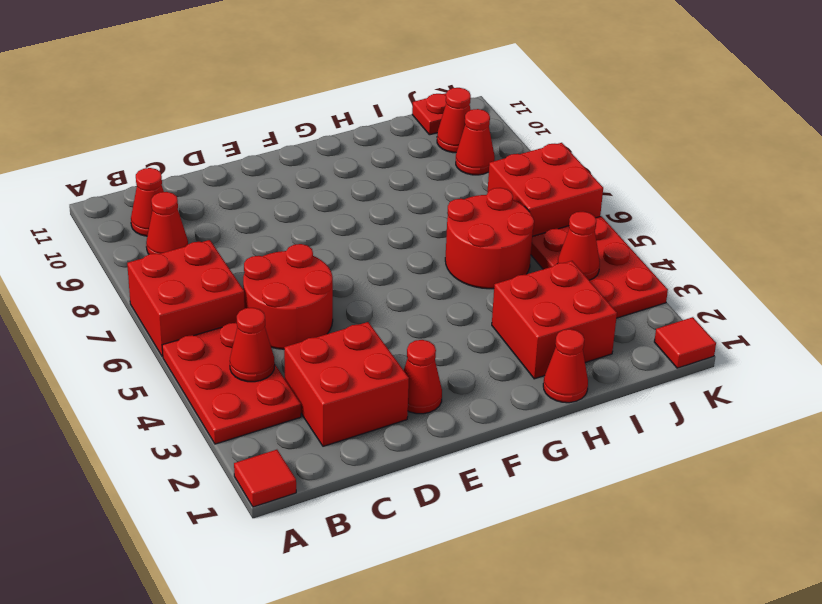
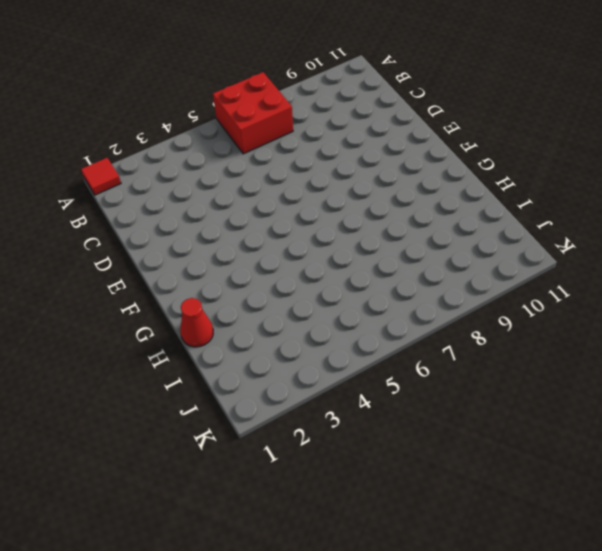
none -> red plate A3:B5 level 1
none -> red cone B9 level 1
none -> red cone B10 level 1

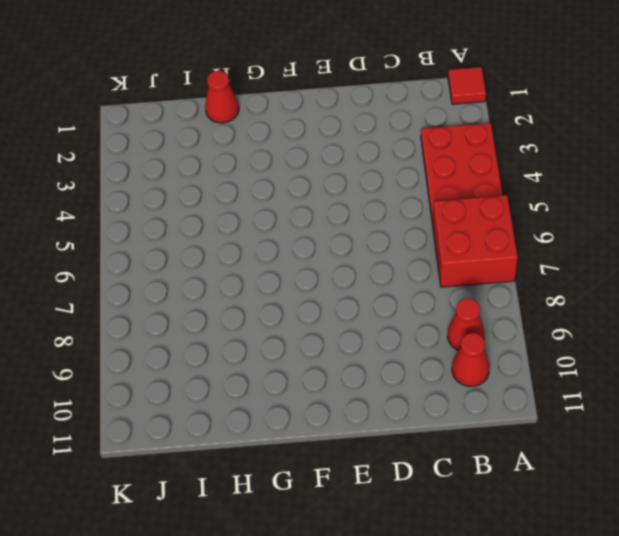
none -> red brick C2:D3 level 1
none -> red round brick C5:D6 level 1
none -> red cone E2 level 1

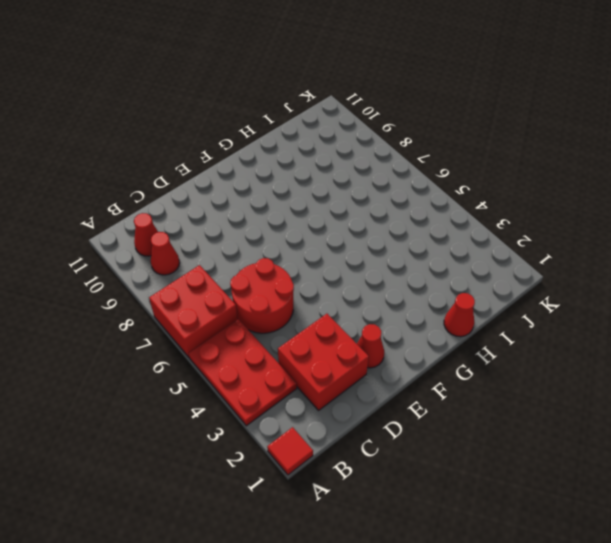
none -> red brick H2:I3 level 1
none -> red round brick H5:I6 level 1
none -> red plate J3:K5 level 1

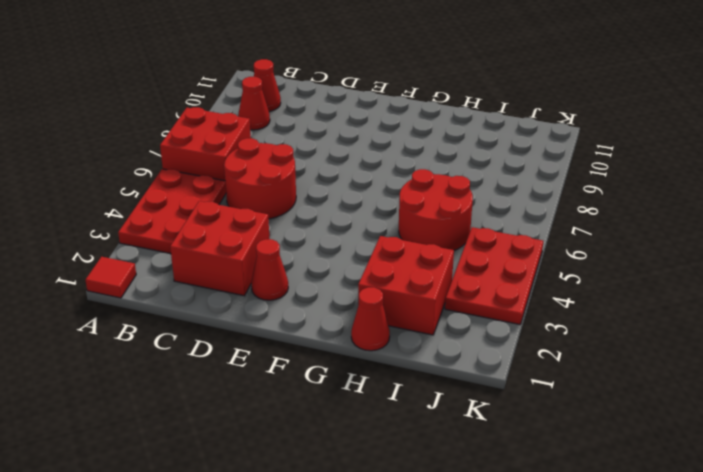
none -> red brick J6:K7 level 1
none -> red cone J9 level 1
none -> red cone J10 level 1

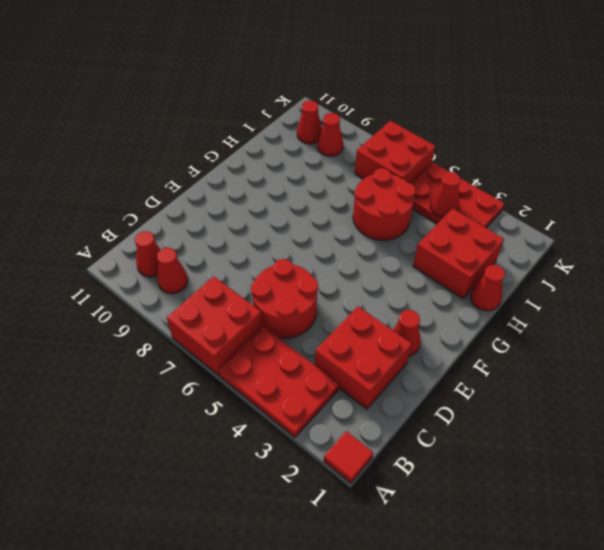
none -> red plate J11 level 1
none -> red tile K1 level 1
none -> red cone B4 level 2

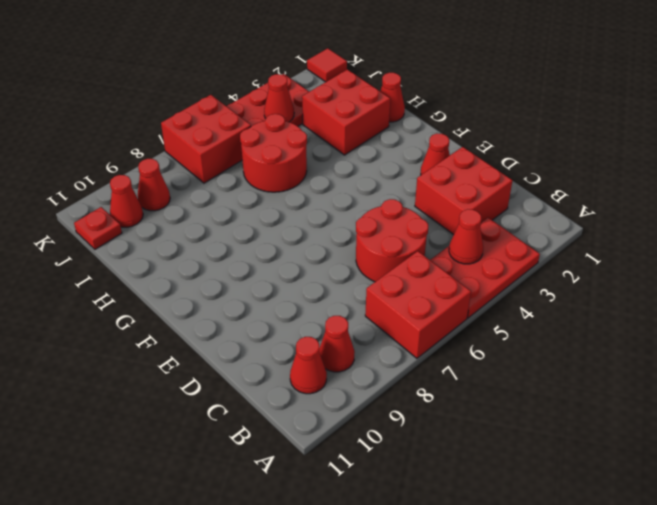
none -> red tile A1 level 1

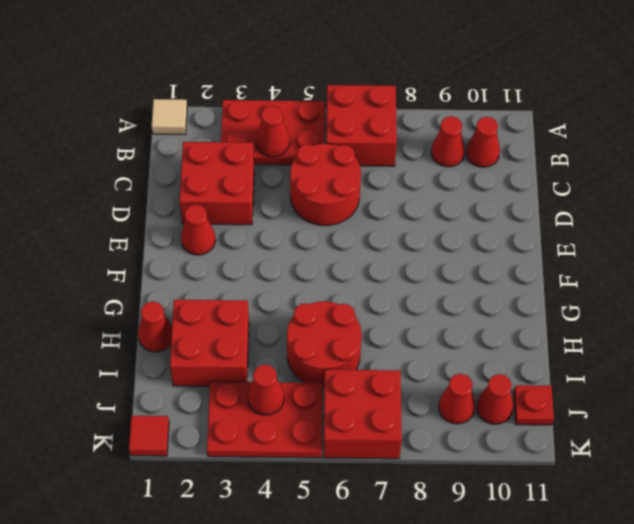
tan tile A1 level 1 -> red tile A1 level 1

